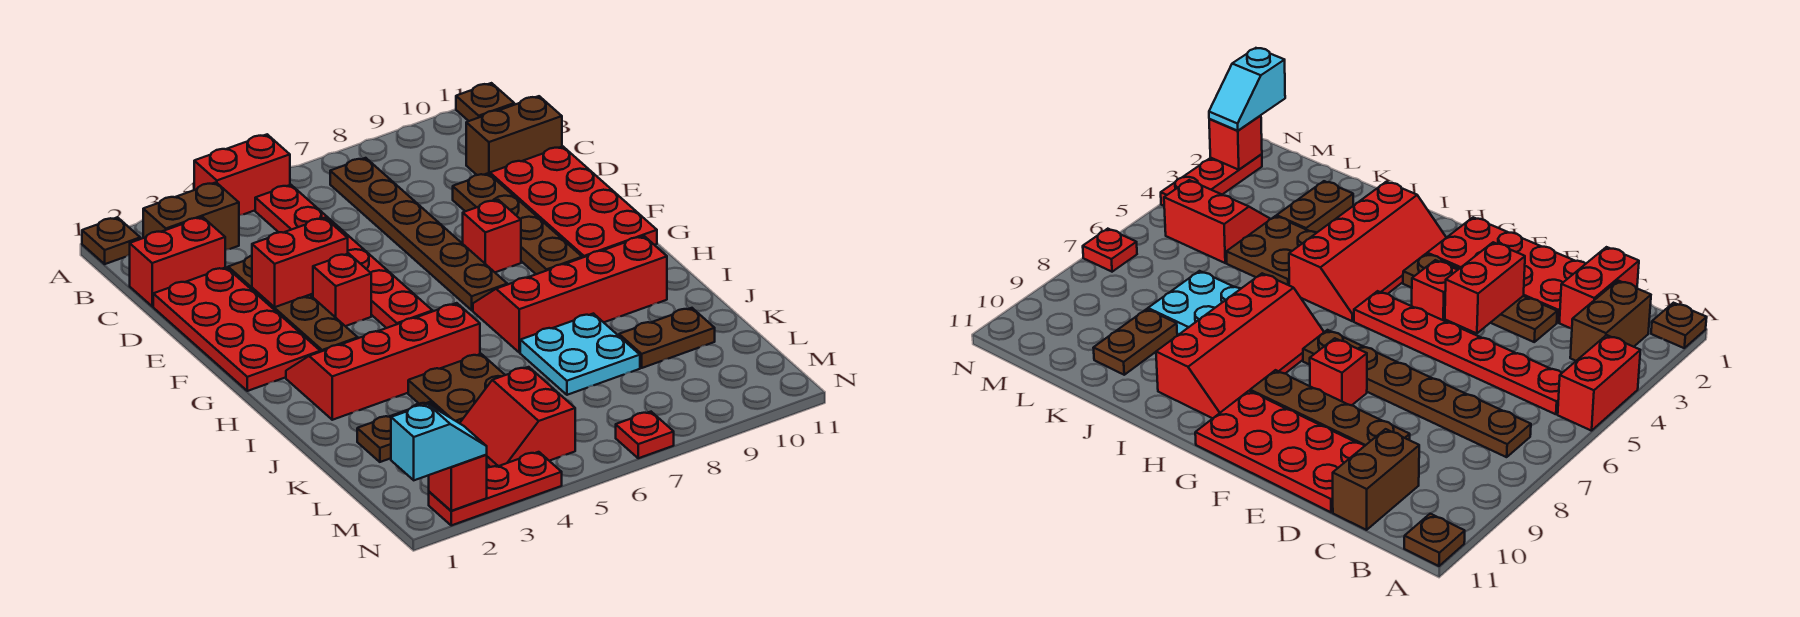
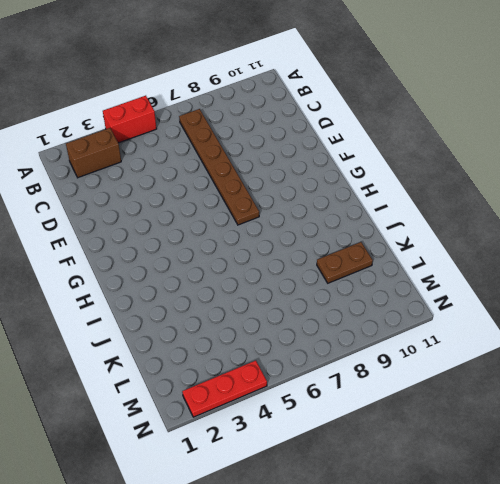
none -> brown plate A1 level 1
none -> brown plate A11 level 1
none -> red plate B5:G5 level 1

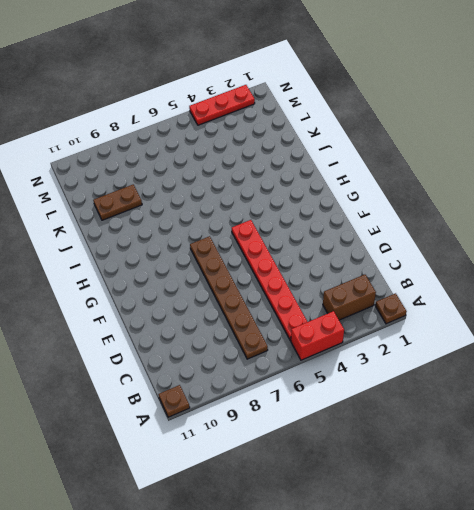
none -> red brick C1:C2 level 1
none -> brown brick C10:C11 level 1
none -> red plate D1:G2 level 1

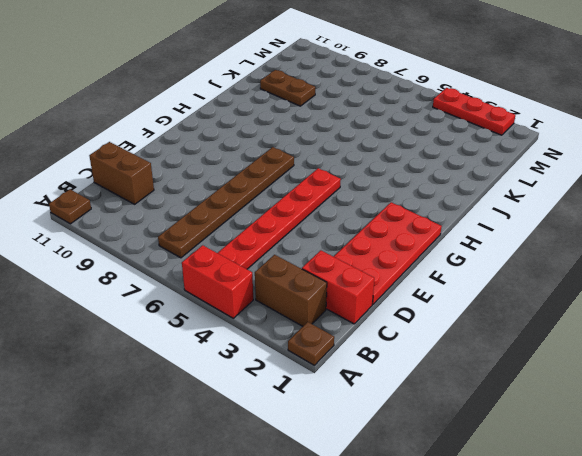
none -> brown plate D3:G3 level 1
none -> brown plate D9:G9 level 1
none -> red plate D10:G11 level 1

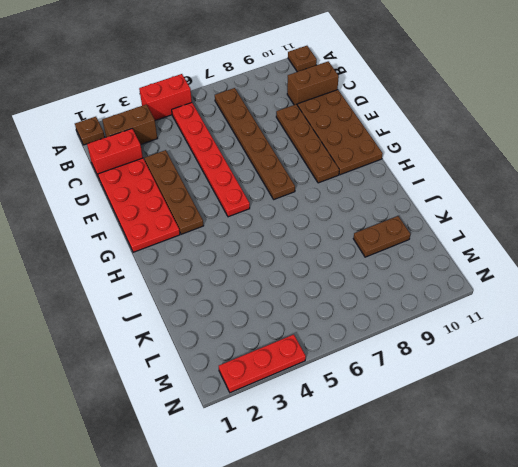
brown plate D10:G11 level 1 -> red plate D10:G11 level 1
none -> red brick F4 level 1
none -> red brick F8 level 1
none -> red slope H2:I5 level 1 top I

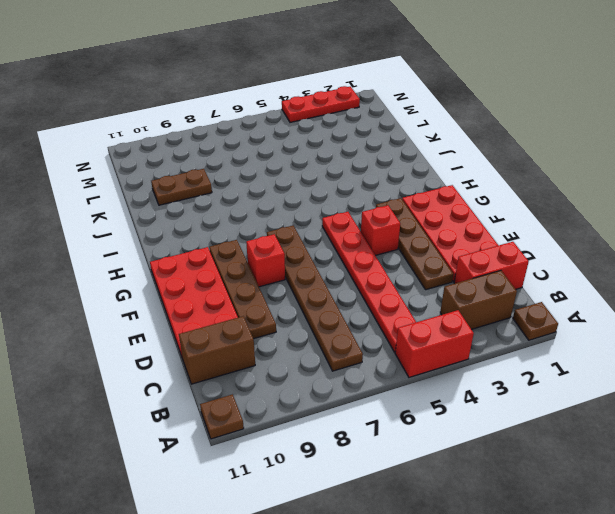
none -> red slope H2:I5 level 1 top I
none -> red slope H7:I10 level 1 top I
none -> brown plate J4:K5 level 1

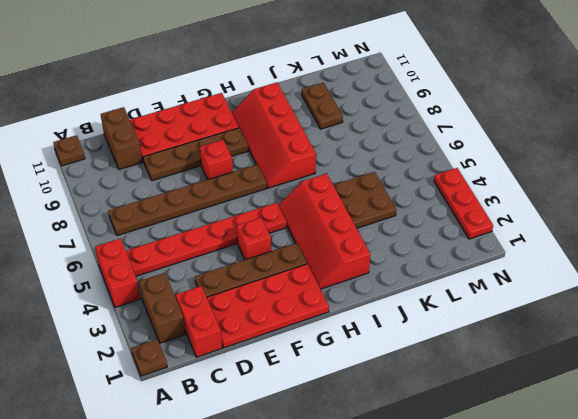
none -> cyan plate J7:K8 level 1
none -> brown plate K2:K3 level 1
none -> red slope L4:M5 level 1 top 5

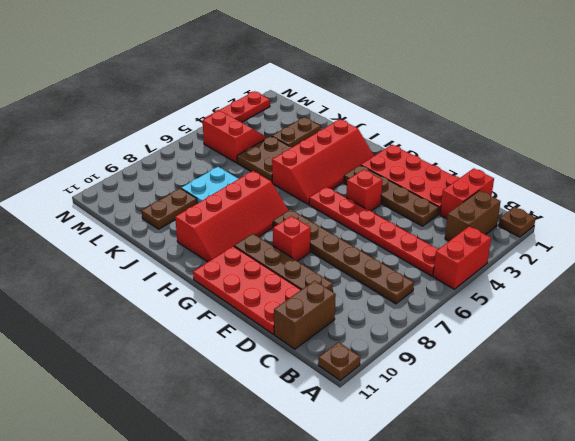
none -> red plate N7 level 1
none -> red brick E3:E4 level 2
none -> red brick N2 level 2

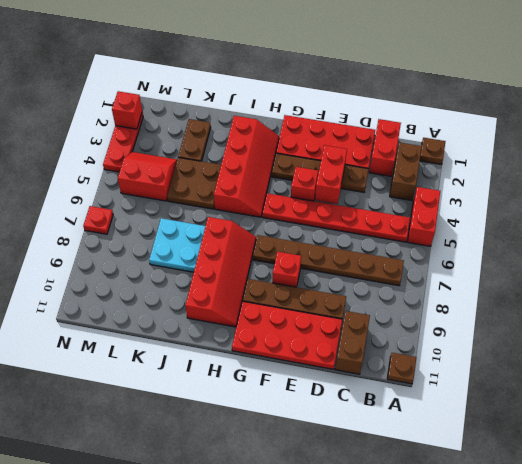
none -> brown plate K9:K10 level 1
none -> cyan slope N1:N2 level 3 top 1

